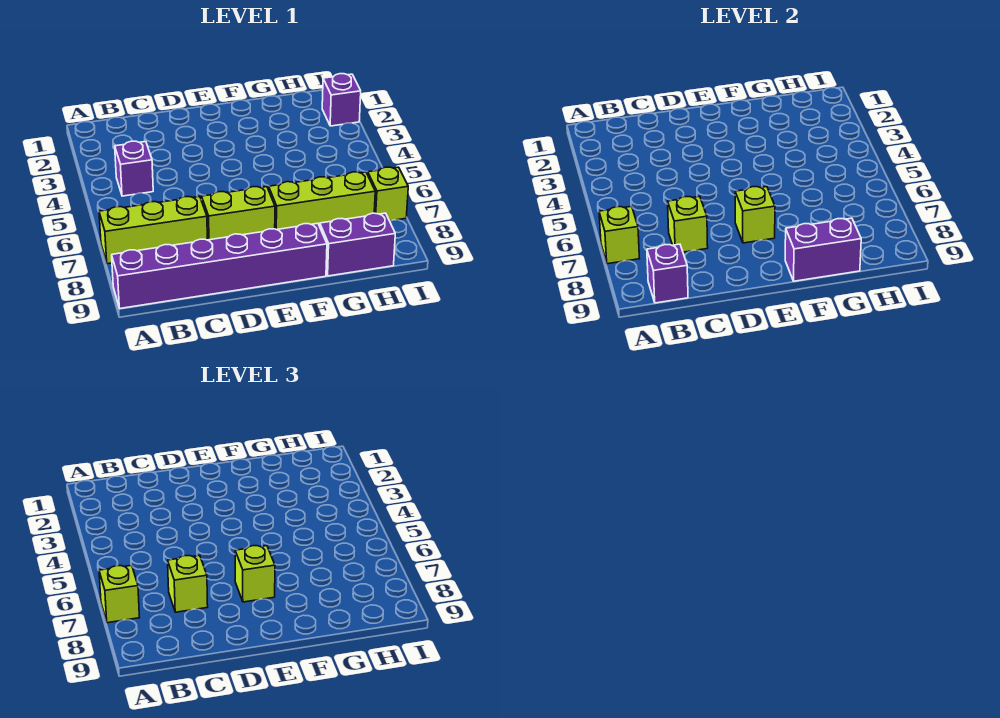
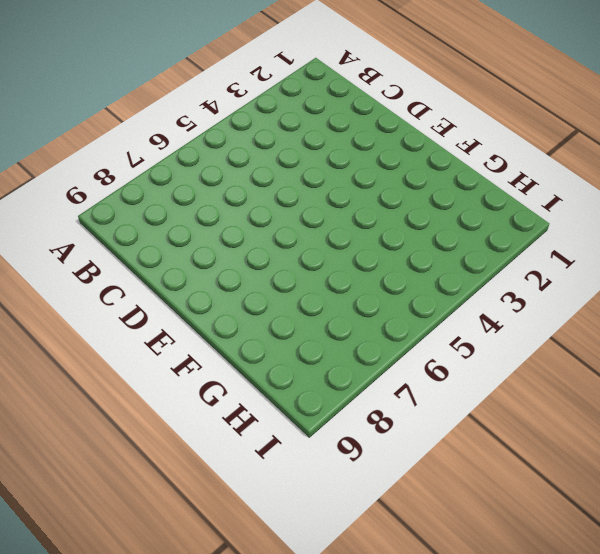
none -> lime brick A7:C7 level 1
none -> purple brick A9:F9 level 1
none -> purple brick B4 level 1

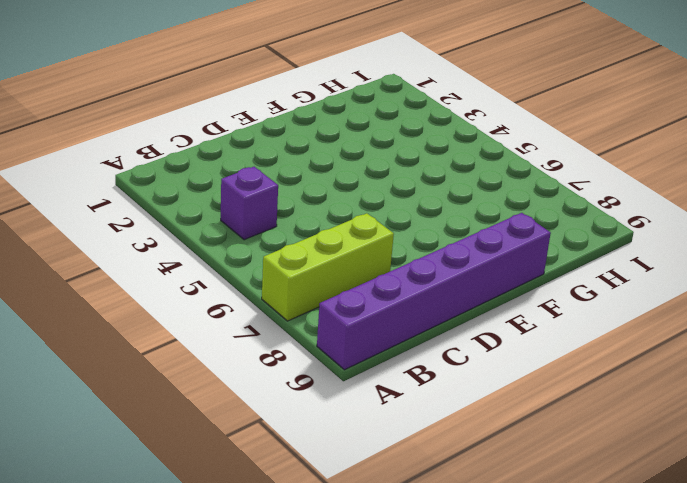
none -> lime brick D7:E7 level 1
none -> lime brick F7:H7 level 1
none -> purple brick G9:H9 level 1

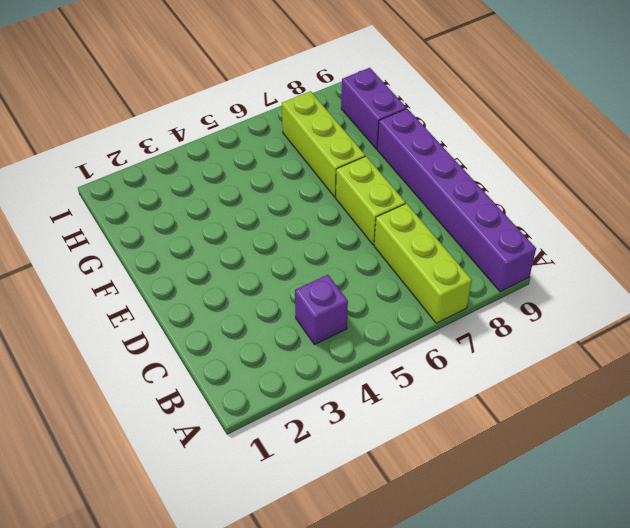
none -> purple brick I2 level 1
none -> lime brick I7 level 1
none -> lime brick A7 level 2

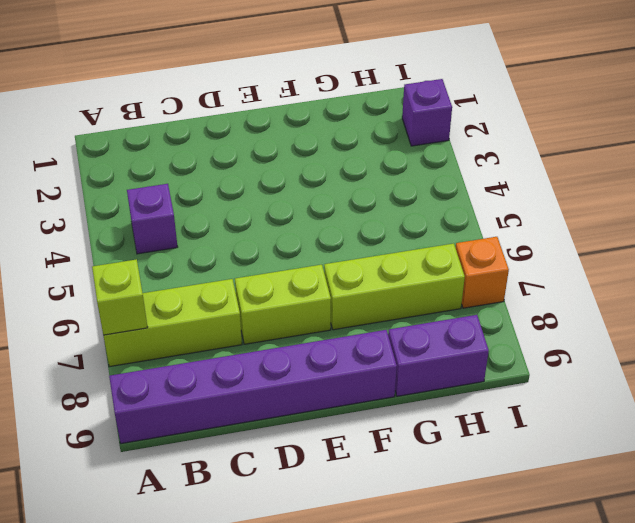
orange brick I7 level 1 -> lime brick I7 level 1
none -> purple brick B9 level 2
none -> lime brick C7 level 2
none -> lime brick E7 level 2

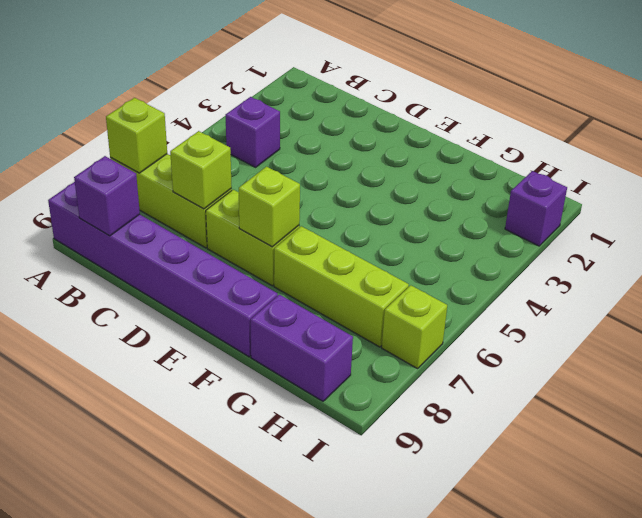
none -> purple brick F9:G9 level 2
none -> lime brick A7 level 3
none -> lime brick C7 level 3

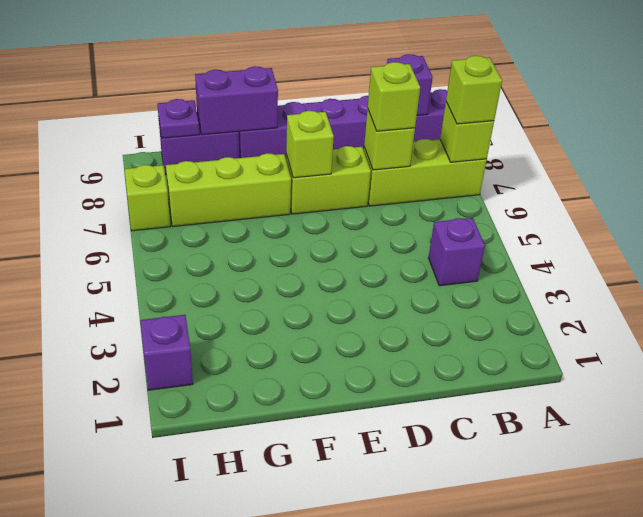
purple plate H9 level 2 -> none
none -> lime brick E7 level 3

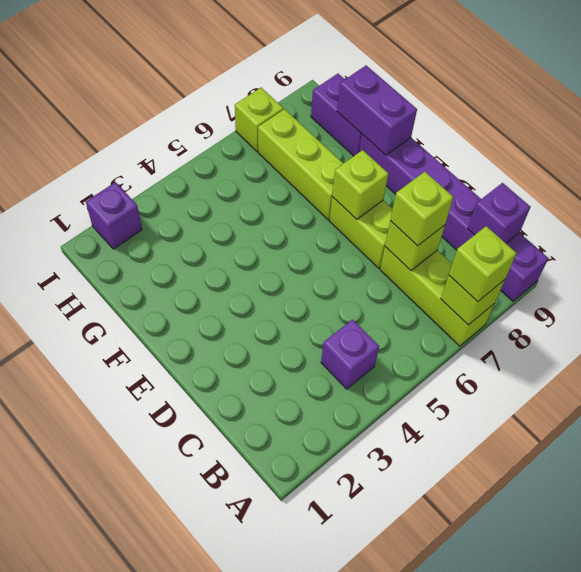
none -> lime brick E7 level 3

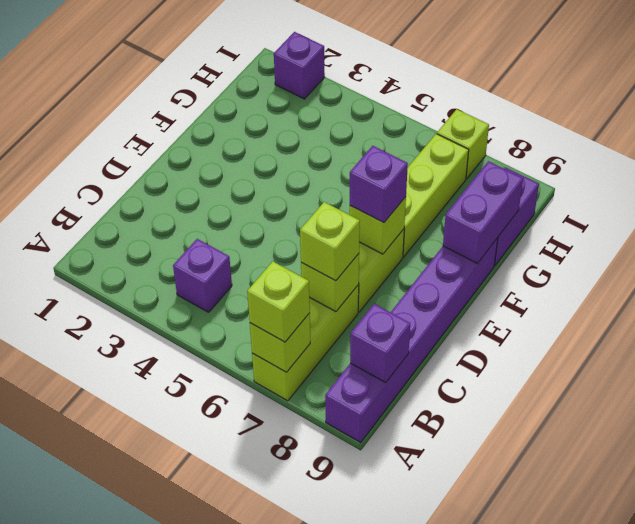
purple brick E7 level 3 -> lime brick E7 level 3

